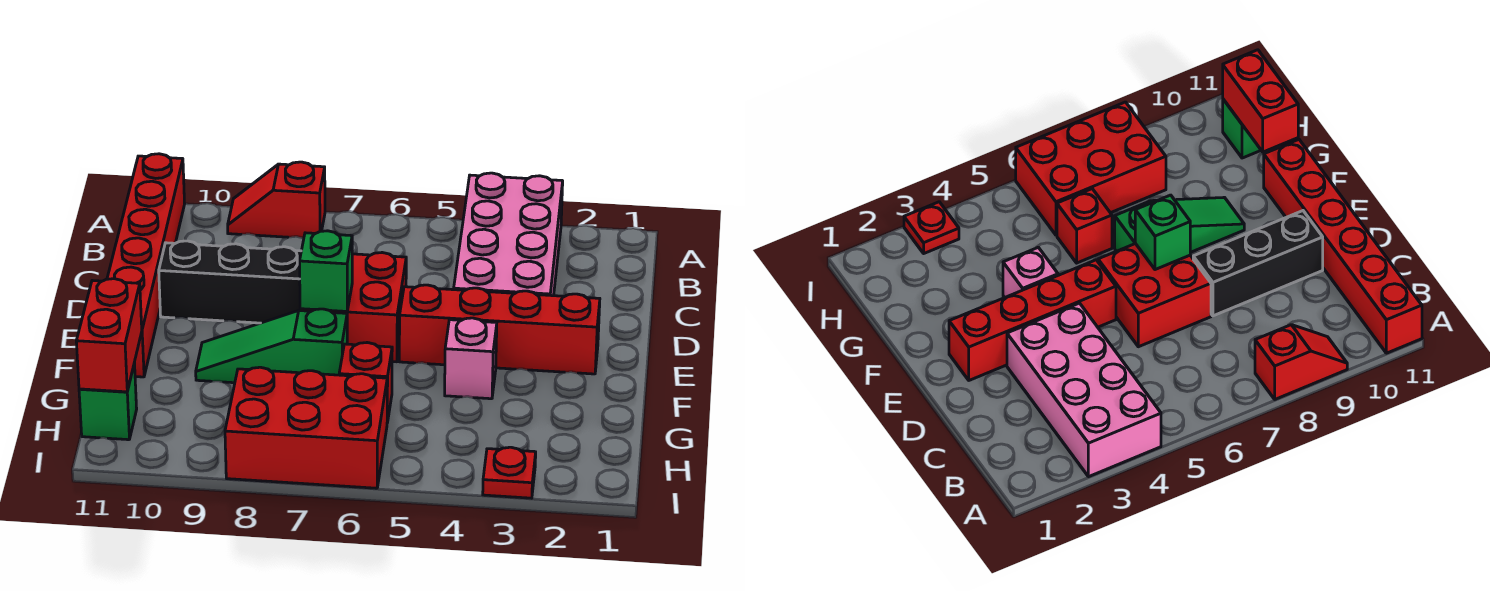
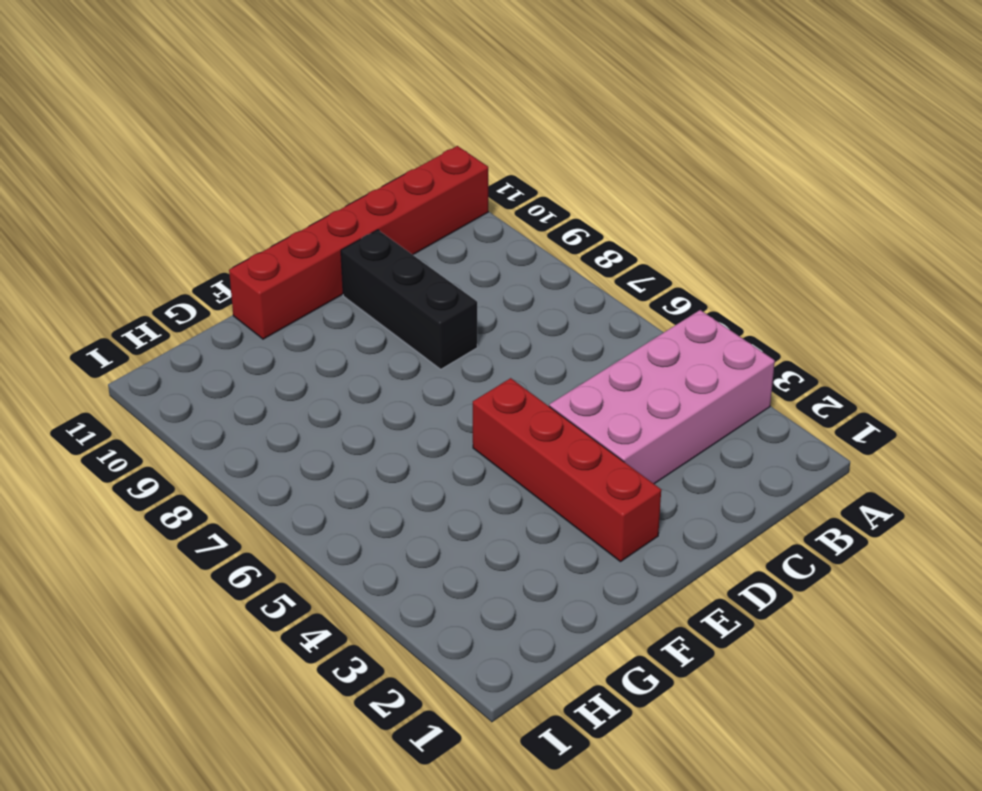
none -> red slope A8:A9 level 1 top 8
none -> red brick D6:E7 level 1
none -> pink brick F4 level 1

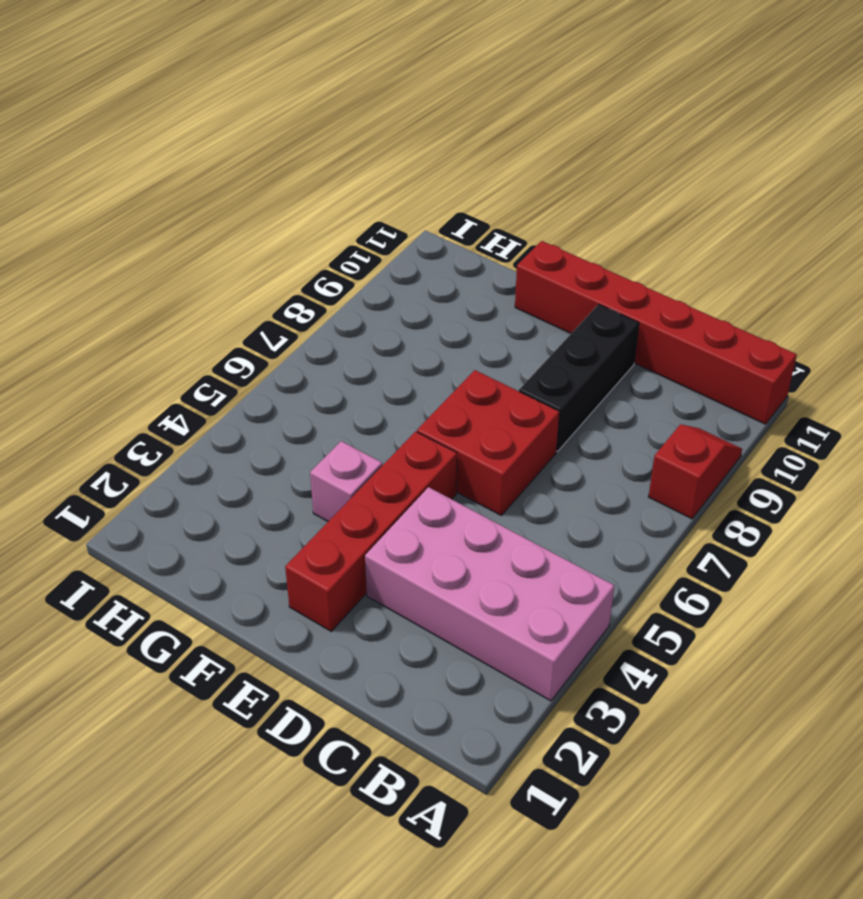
none -> green slope F7:F9 level 1 top 7
none -> red brick G6 level 1
none -> red brick H6:I8 level 1

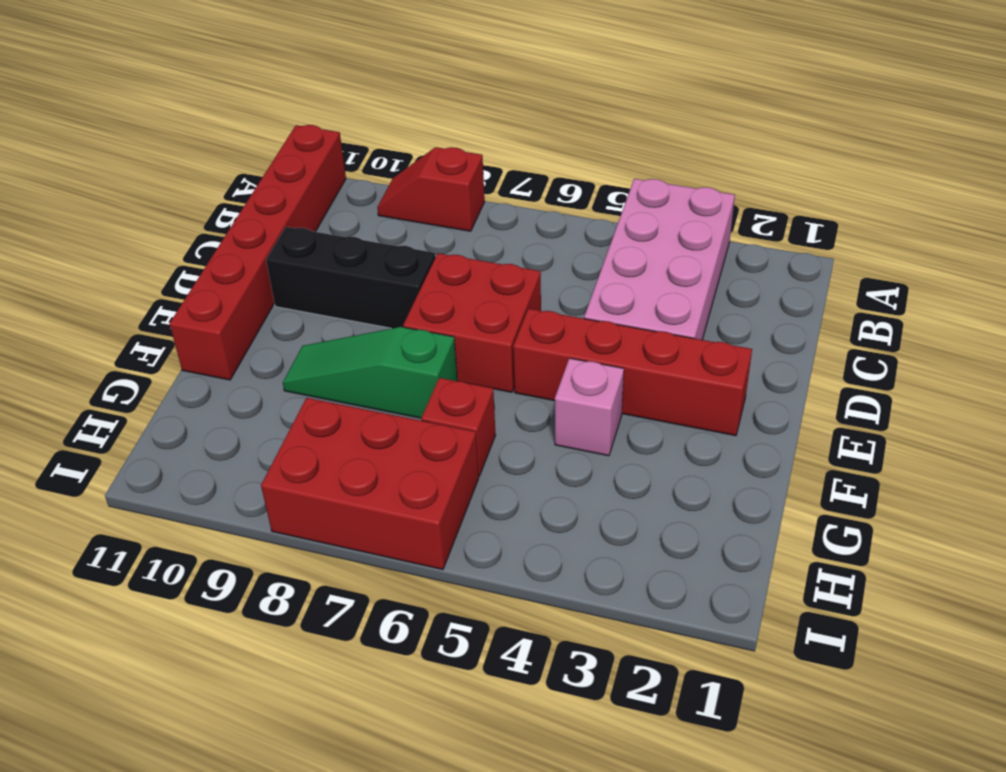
none -> green brick H11 level 1
none -> red plate I3 level 1
none -> green brick E7 level 2

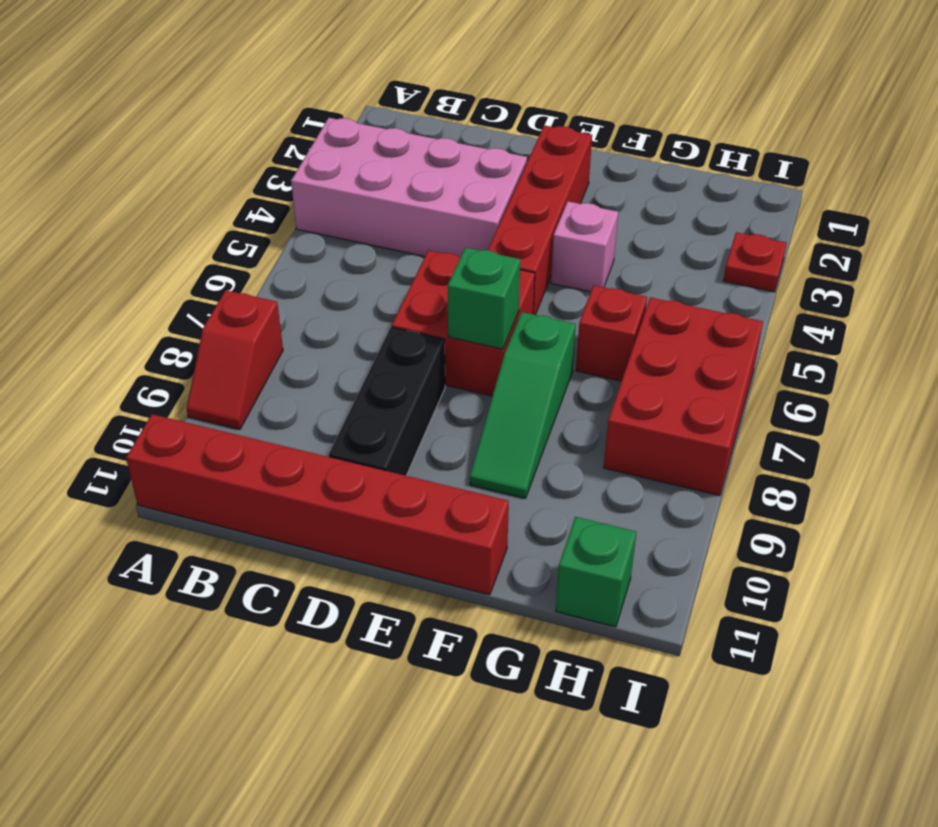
none -> red brick G11:H11 level 2

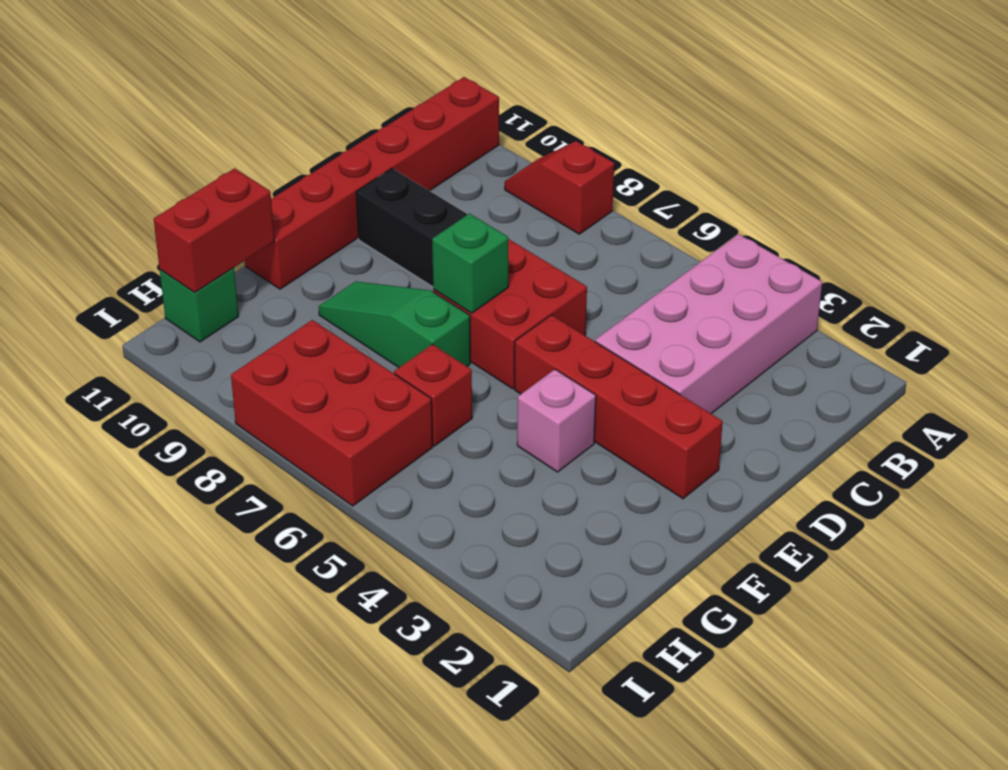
none -> red plate I3 level 1

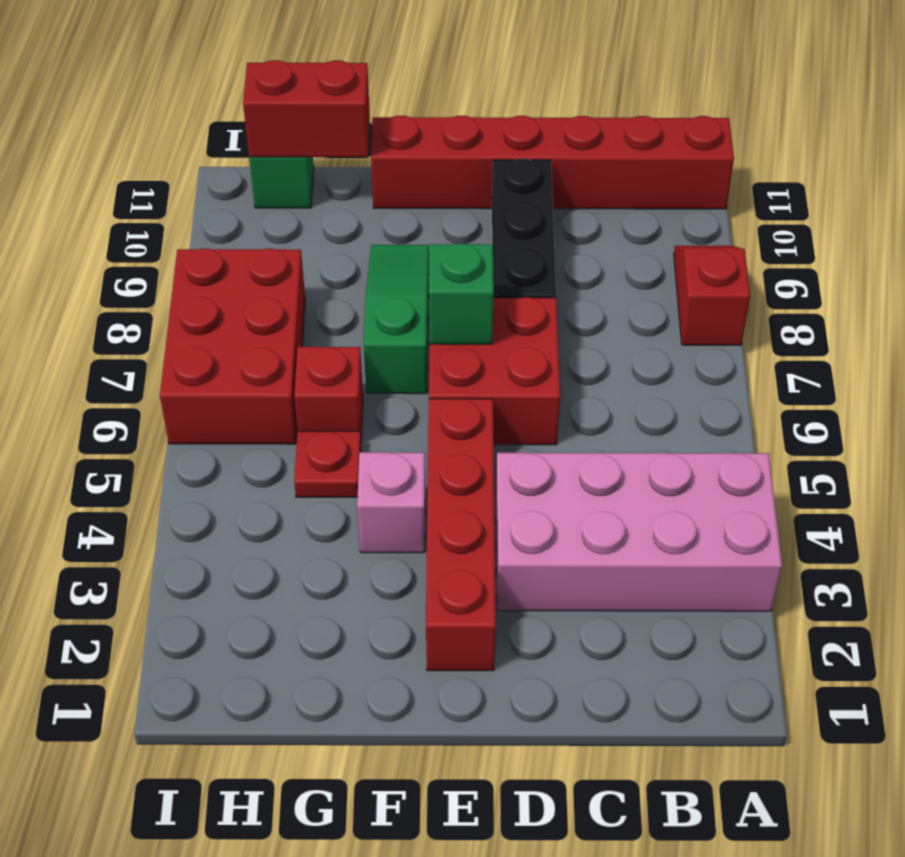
red plate G5 level 1 -> red plate I3 level 1

